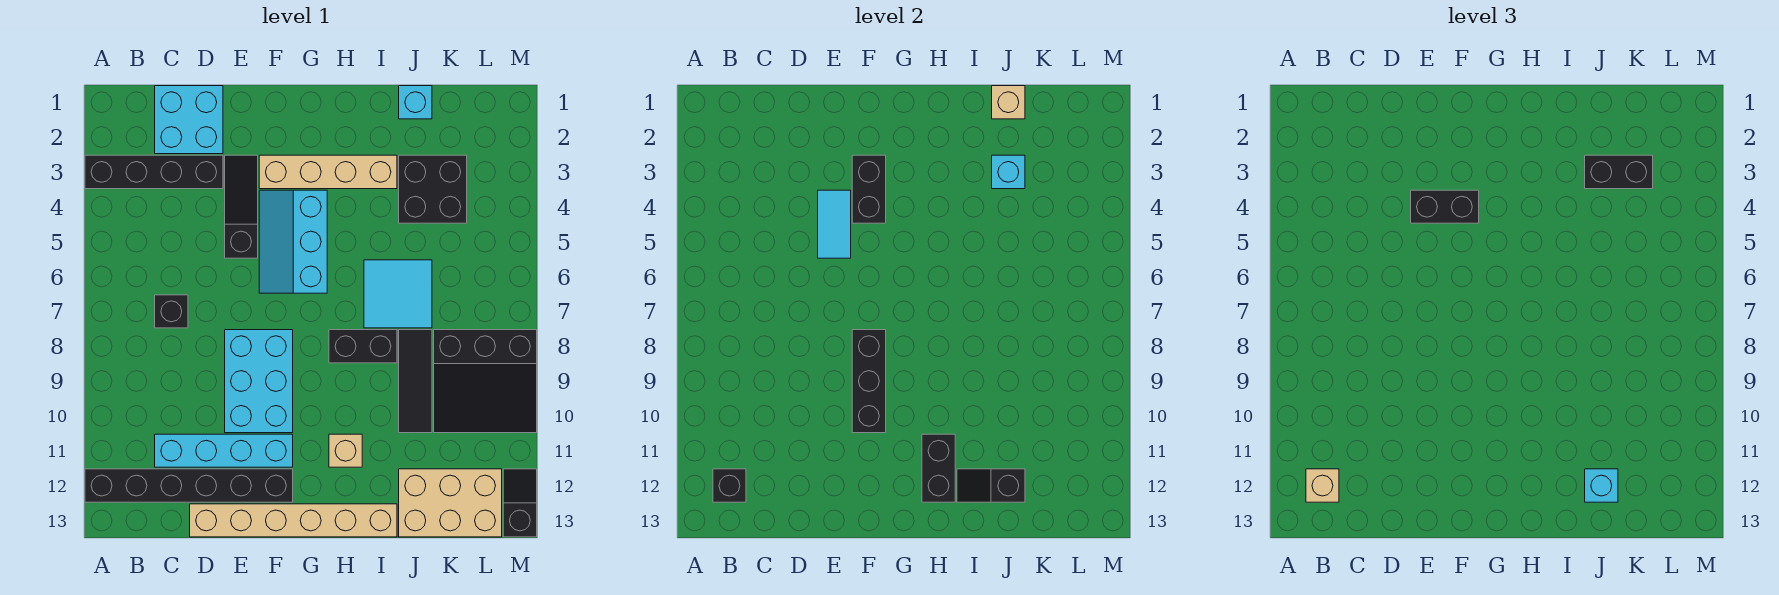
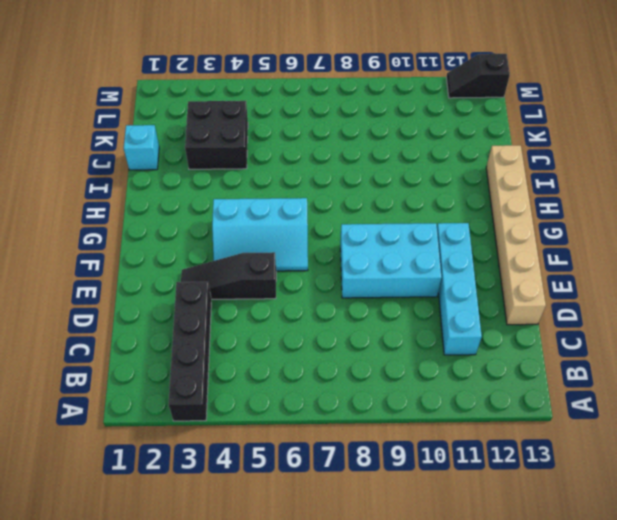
none -> black brick A12:F12 level 1
none -> cyan brick C1:D2 level 1
none -> black brick C7 level 1
none -> tan brick F3:I3 level 1

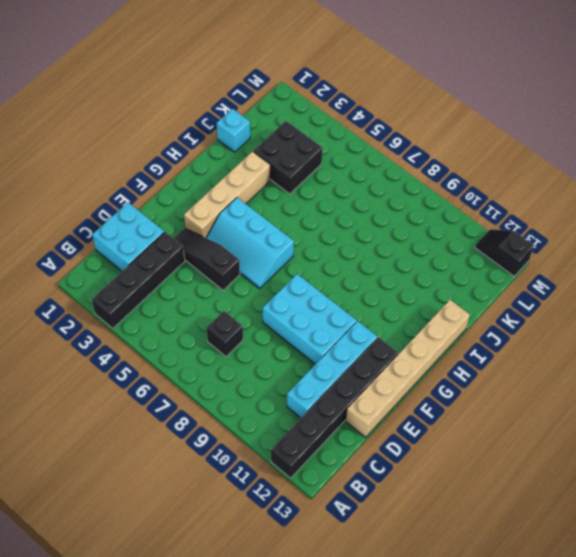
none -> black brick H8:I8 level 1
none -> tan brick H11 level 1
none -> cyan tile I6:J7 level 1
none -> black tile J8:J10 level 1

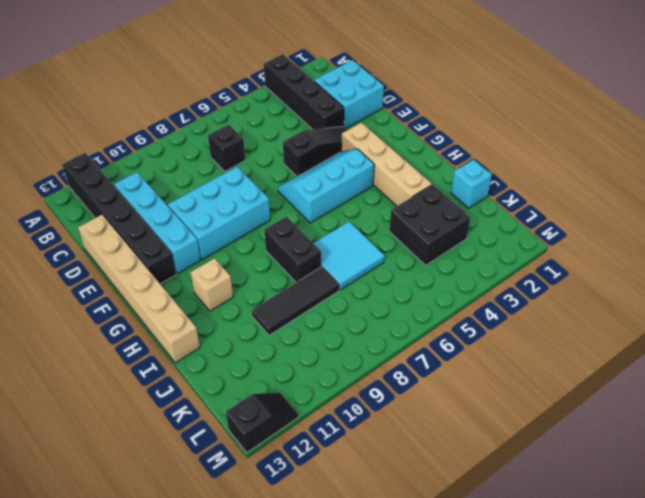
none -> tan brick J12:L13 level 1
none -> black slope K8:M10 level 1 top 8
none -> black brick B12 level 2
none -> cyan tile E4:E5 level 2

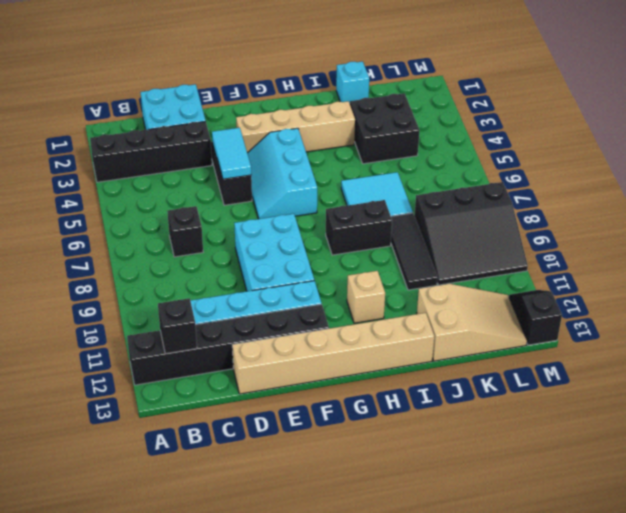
tan slope J12:L13 level 1 top J -> tan brick J12:L13 level 1
none -> black brick F3:F4 level 2
none -> black brick F8:F10 level 2
none -> black brick H11:H12 level 2
none -> black slope I12:J12 level 2 top J

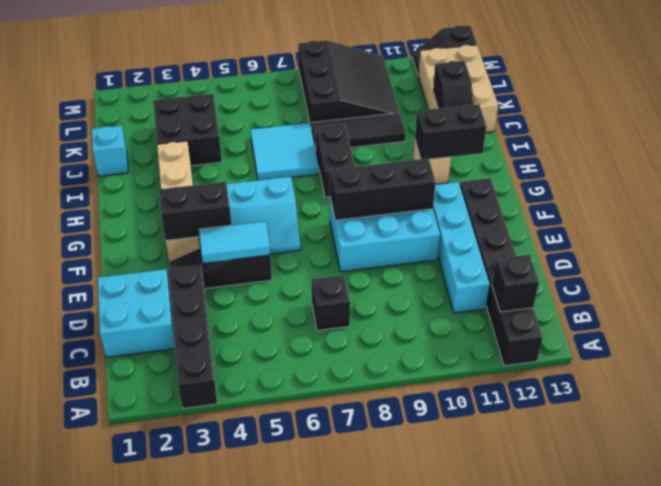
none -> tan brick D13:I13 level 1
none -> tan brick J1 level 2
none -> cyan brick J3 level 2
none -> tan brick B12 level 3

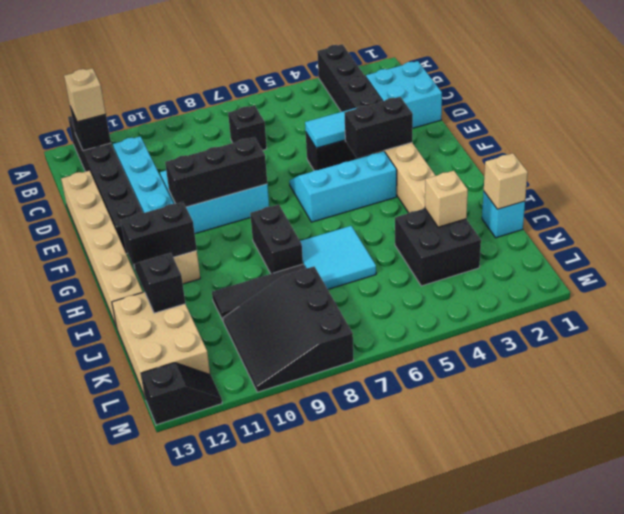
tan brick J3 level 2 -> cyan brick J3 level 2
none -> black brick E4:F4 level 3
none -> black brick J3:K3 level 3
none -> cyan brick J12 level 3

